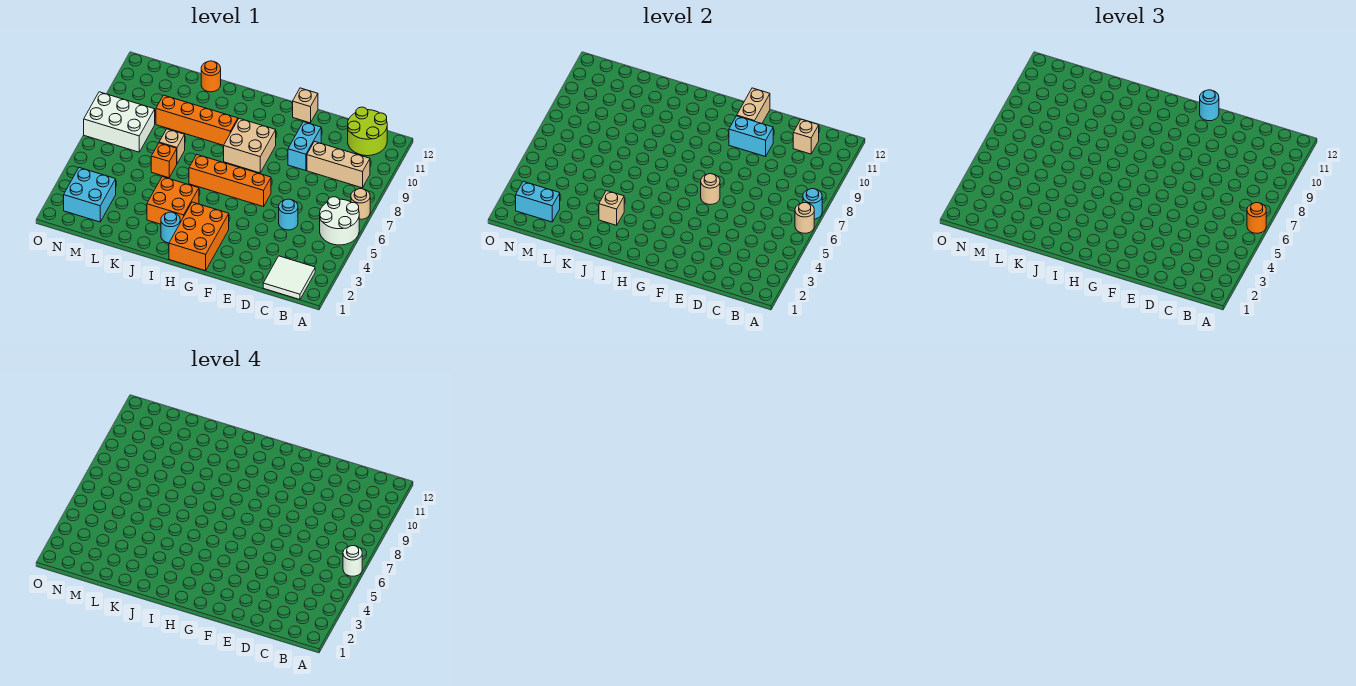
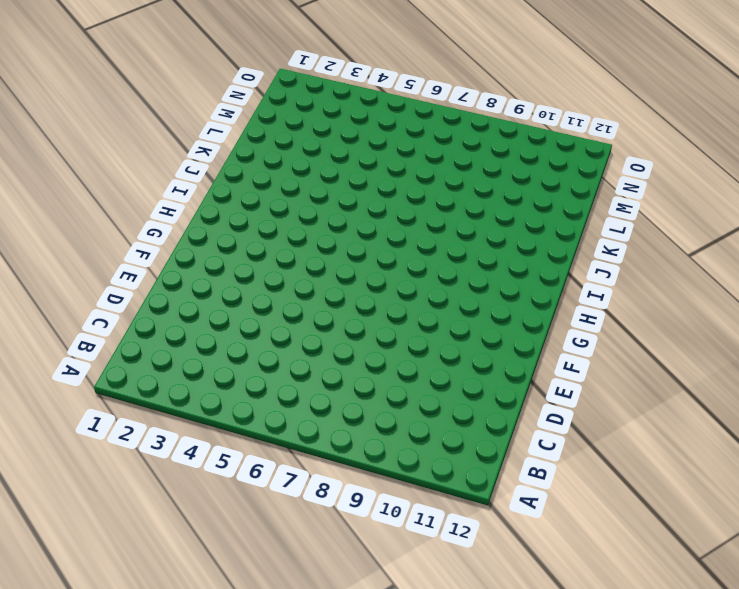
none -> white round brick A5:B6 level 1
none -> tan round brick A7 level 1
none -> white tile B1:C2 level 1
none -> tan brick B9:D9 level 1

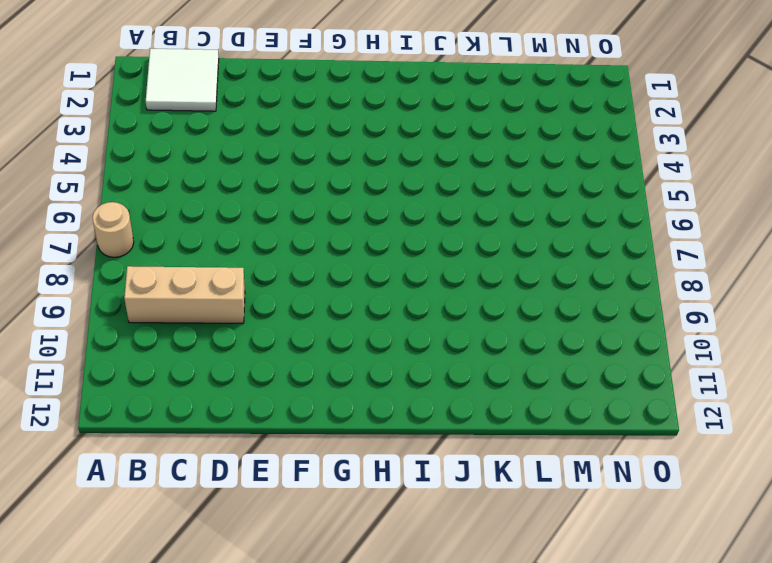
none -> white round brick A5:B6 level 1
none -> lime round brick B11:C12 level 1
none -> cyan round brick D5 level 1
none -> cyan brick E9:E10 level 1

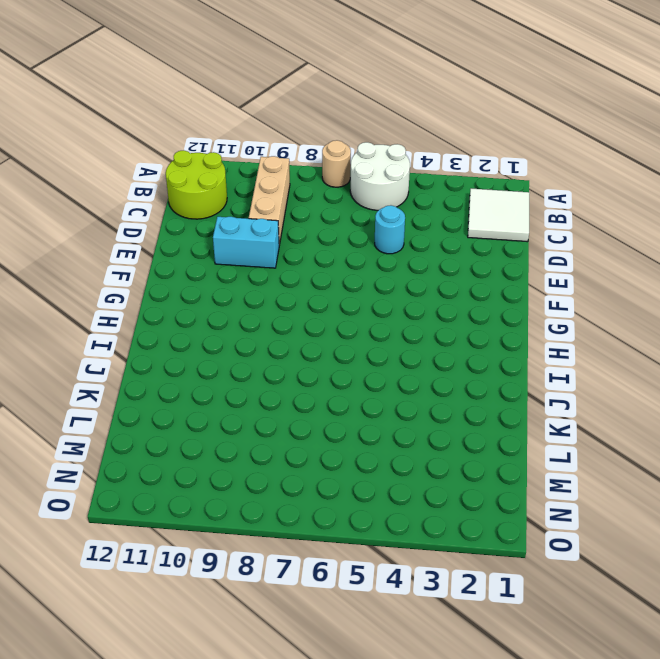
none -> orange brick F6:I6 level 1
none -> tan brick F12 level 1
none -> orange brick G1:H3 level 1
none -> tan brick G8:H9 level 1

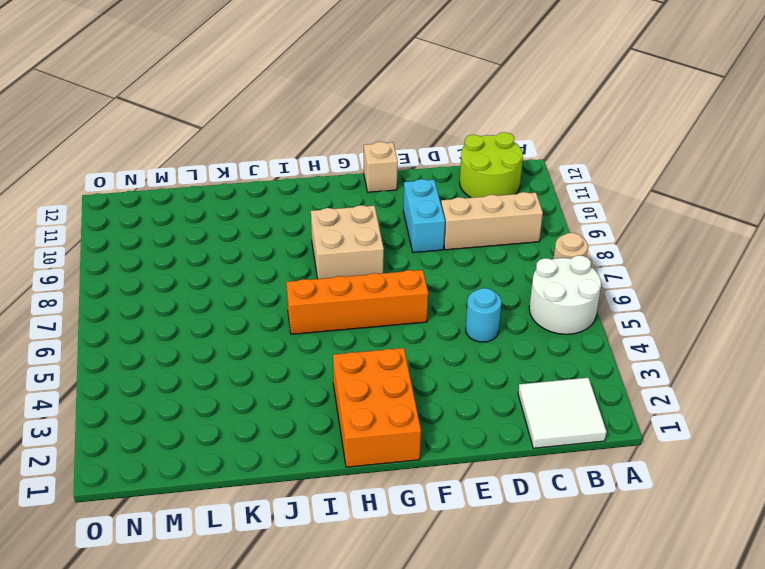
none -> cyan round brick I2 level 1
none -> orange brick I3:J4 level 1
none -> orange brick I9:L9 level 1
none -> orange brick K6 level 1

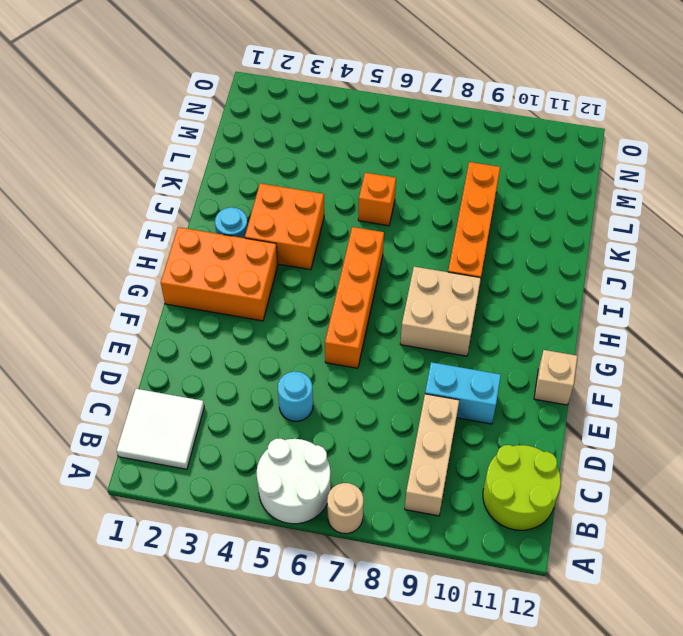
none -> tan brick K7 level 1
none -> orange round brick K12 level 1
none -> cyan brick M2:N3 level 1
none -> white brick M7:O8 level 1

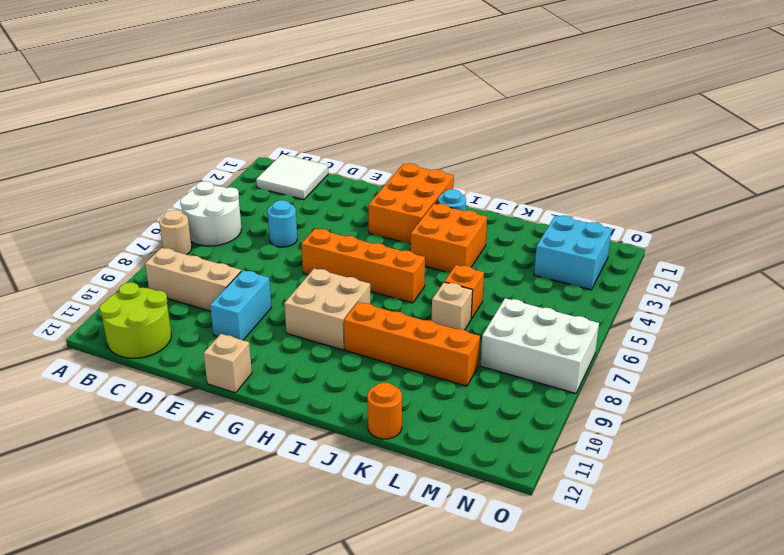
none -> tan round brick A6 level 2
none -> cyan round brick A7 level 2
none -> tan brick C11 level 2
none -> cyan brick E10:F10 level 2

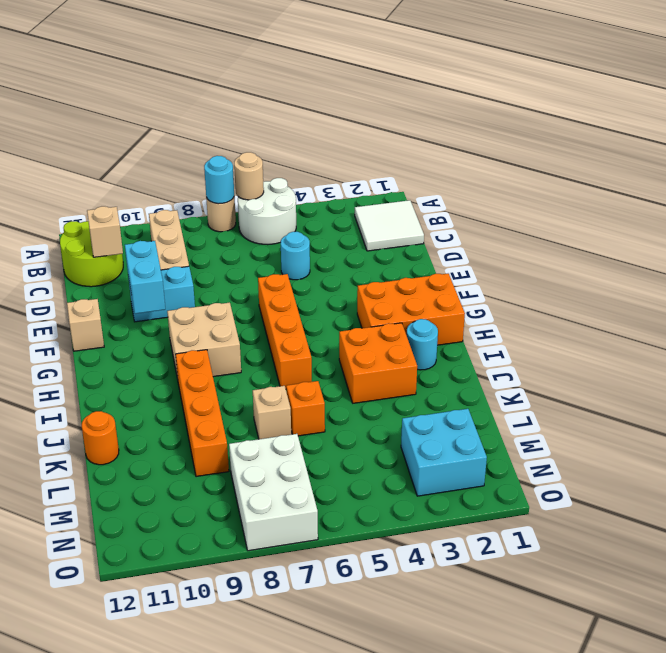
none -> tan round brick F6 level 2
none -> tan brick F11:F12 level 2
none -> tan brick J3 level 2
none -> cyan brick M2:N2 level 2

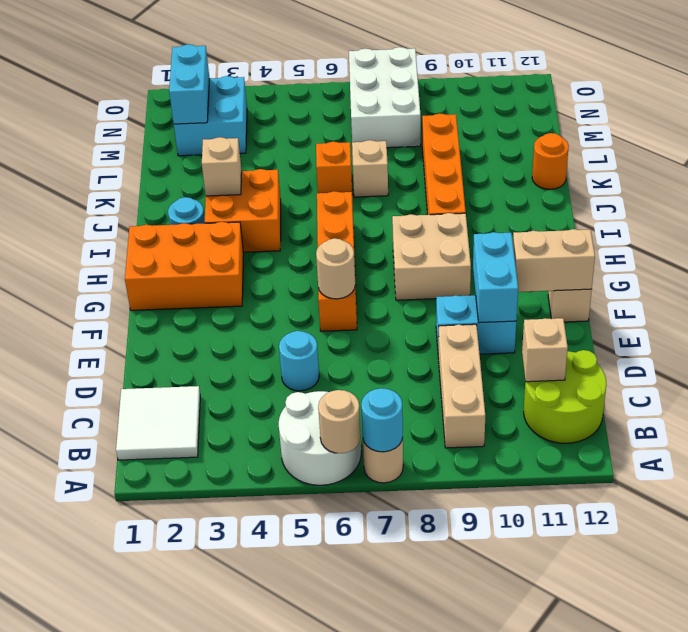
none -> orange round brick A6 level 3
none -> cyan round brick F12 level 3
none -> white round brick A6 level 4

